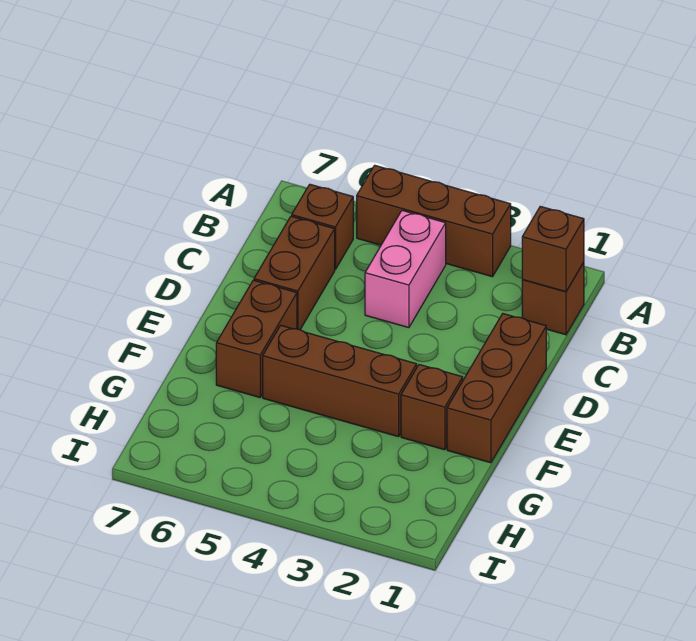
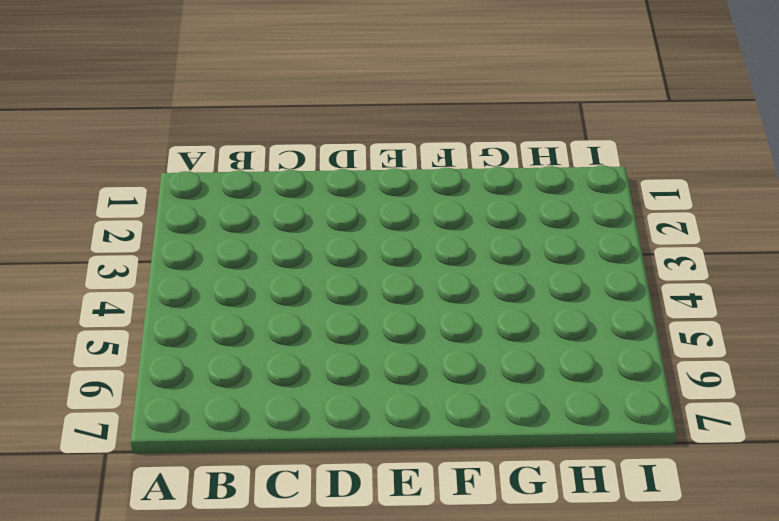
none -> brown brick A3:A5 level 1
none -> brown brick B1 level 1

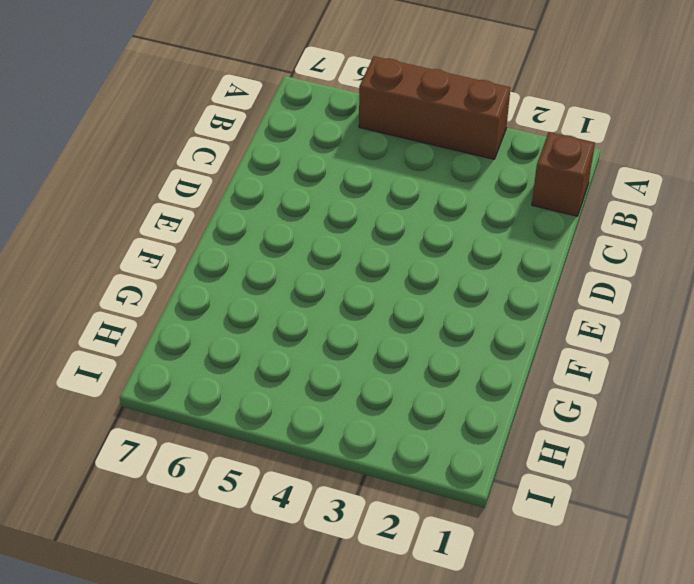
none -> pink brick B4:C4 level 1
none -> brown brick B6 level 1

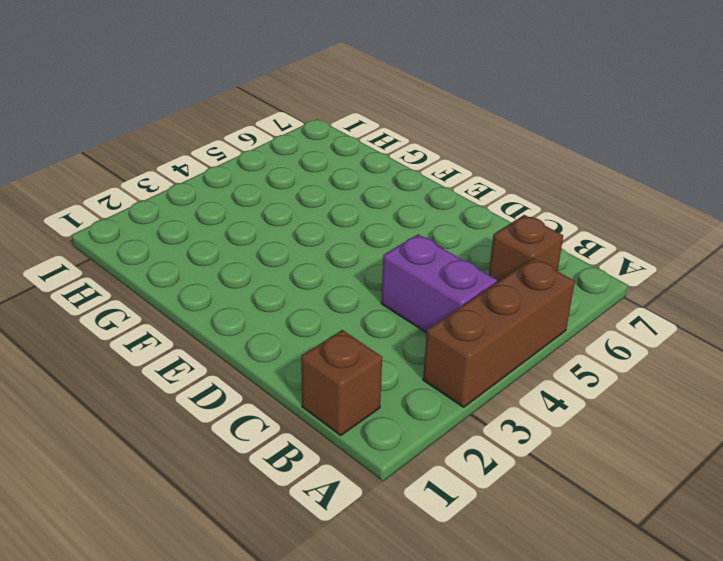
purple brick B4:C4 level 1 -> pink brick B4:C4 level 1
none -> brown brick C6:D6 level 1
none -> brown brick D1:F1 level 1

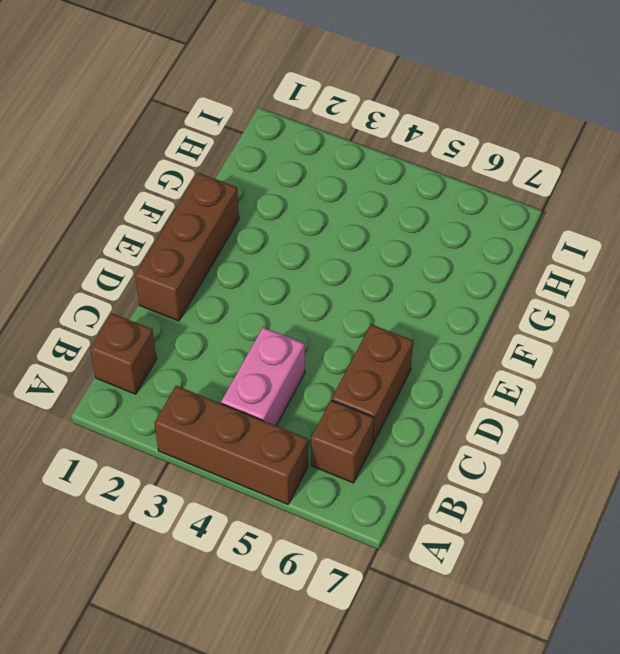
none -> brown brick E6:F6 level 1
none -> brown brick F2 level 1

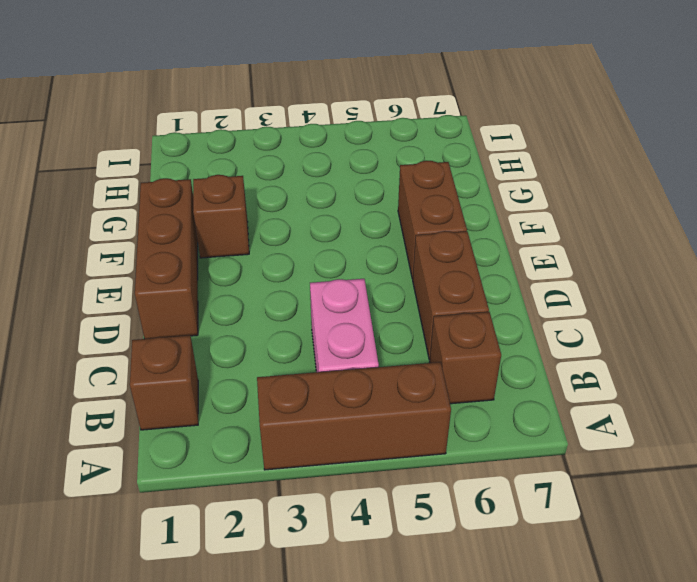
none -> brown brick F3:F5 level 1
none -> brown brick B1 level 2

